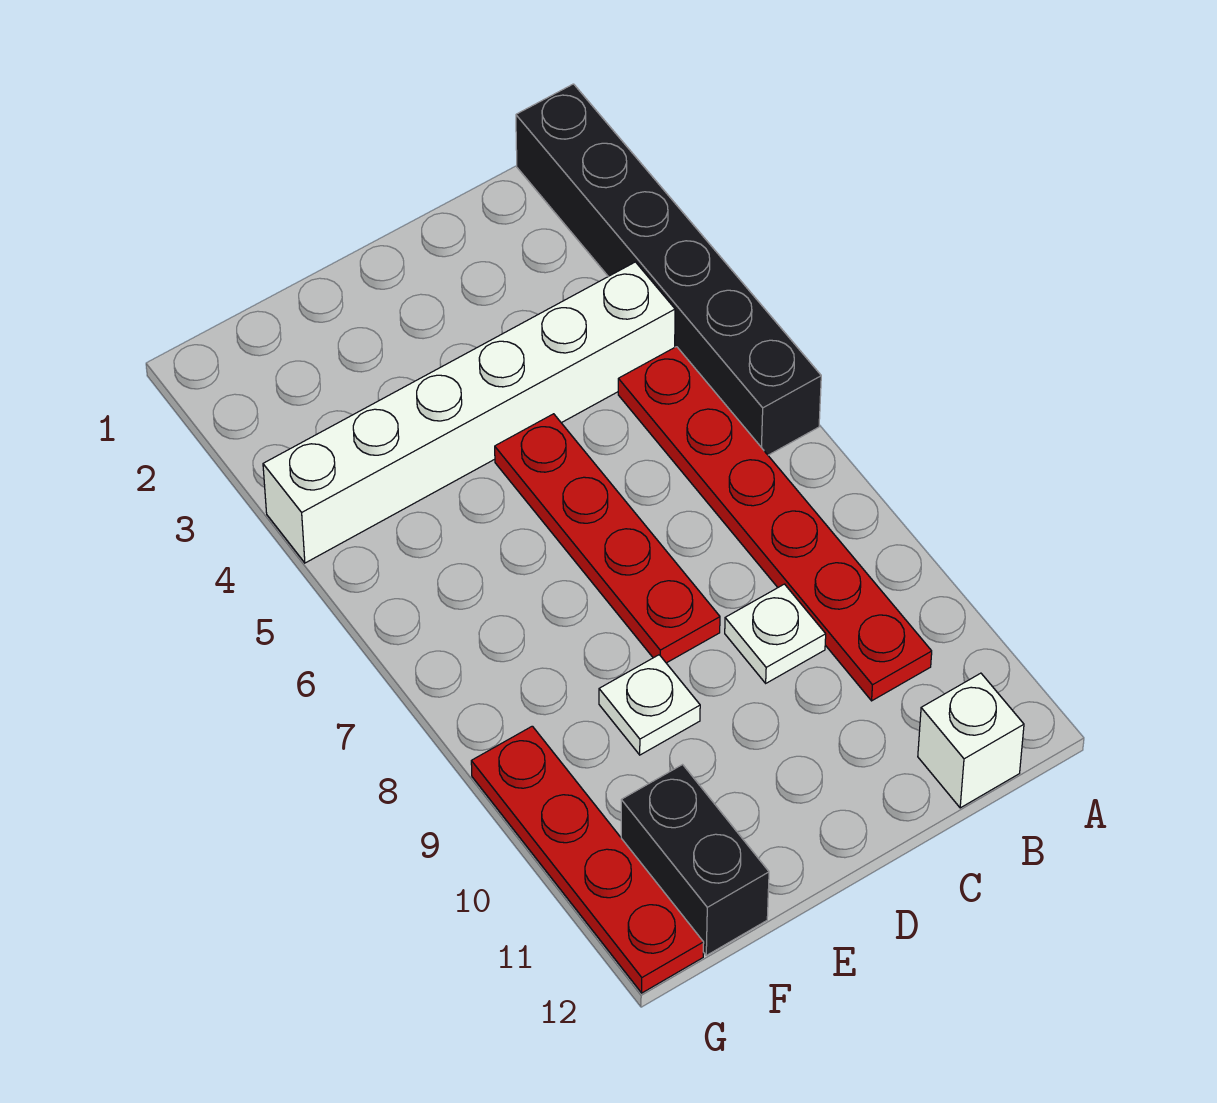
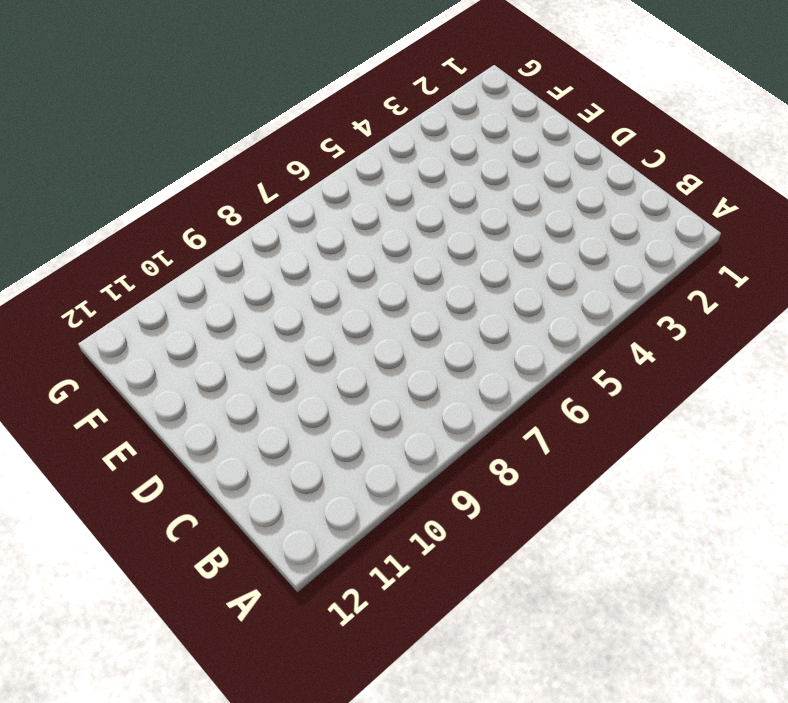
none -> black brick A1:A6 level 1
none -> white brick B4:G4 level 1

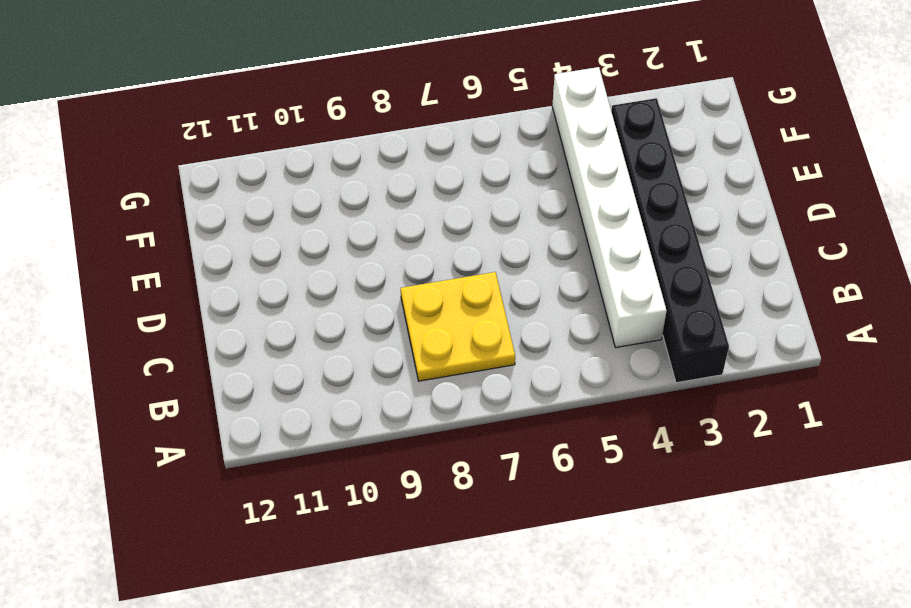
black brick A3:F3 level 1 -> black brick A1:A6 level 1
yellow plate B7:C8 level 1 -> red plate B5:B10 level 1
none -> white brick B12 level 1
none -> white plate C9 level 1

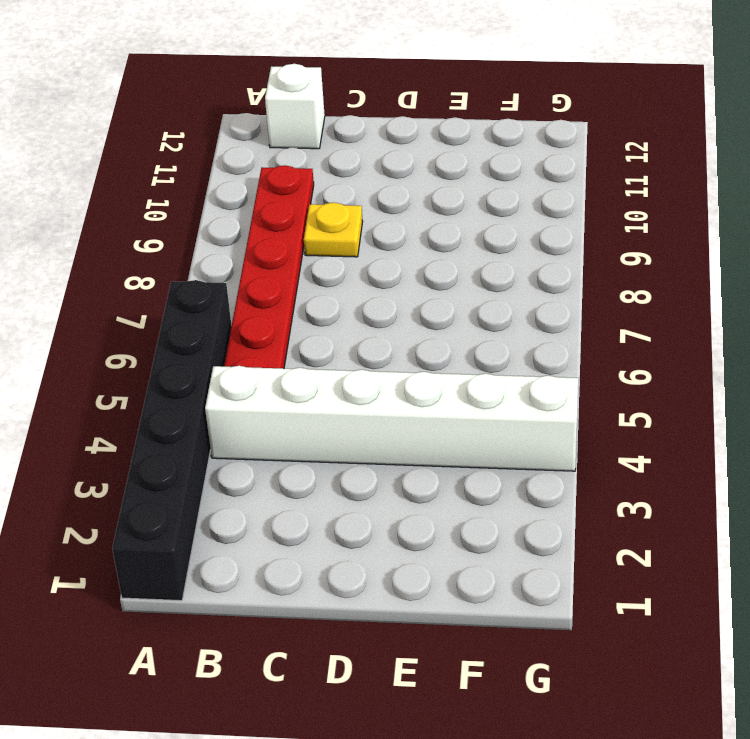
yellow plate C9 level 1 -> white plate C9 level 1
none -> red plate D5:D8 level 1
none -> white plate E9 level 1

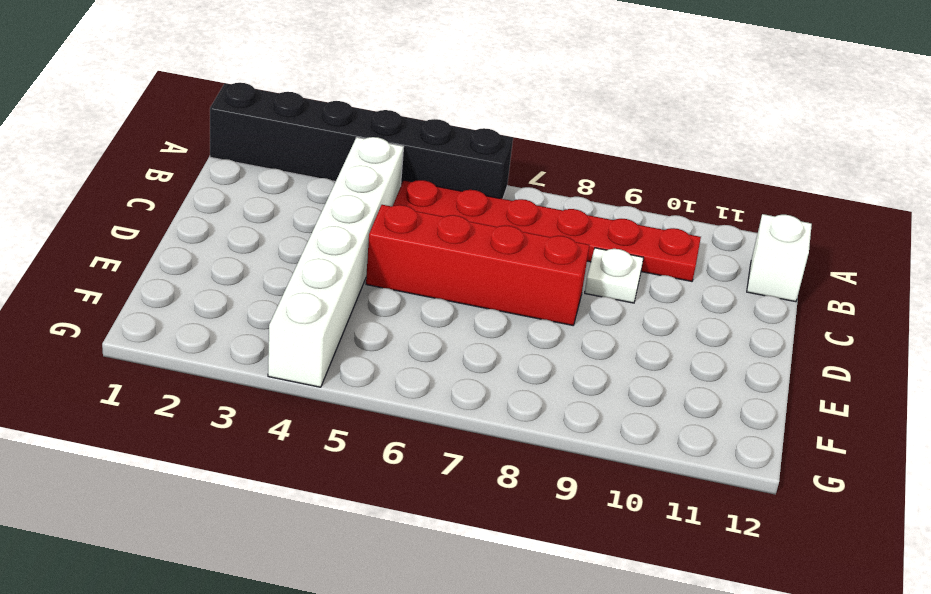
red brick D5:D8 level 1 -> red plate D5:D8 level 1
none -> white plate E9 level 1
none -> black brick F11:F12 level 1

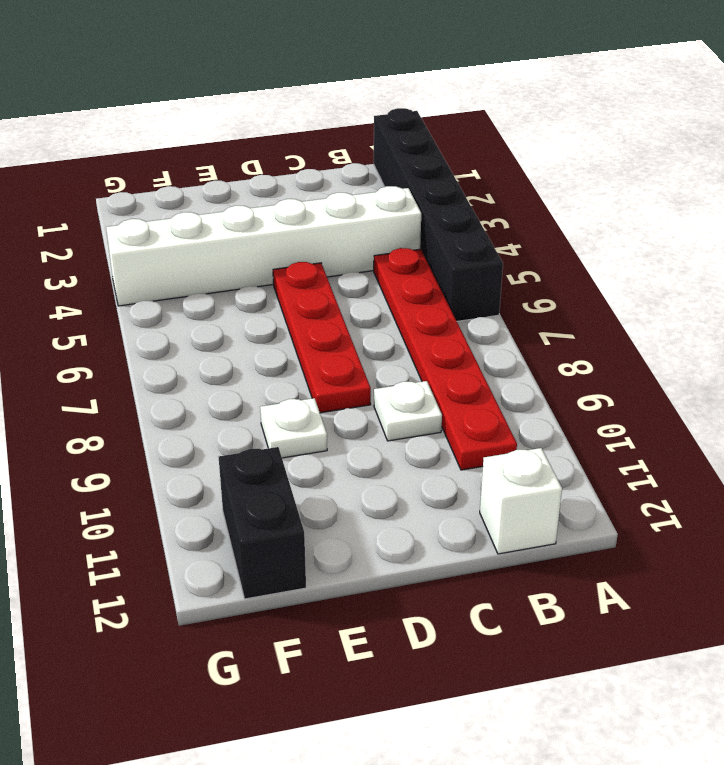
none -> red plate G9:G12 level 1

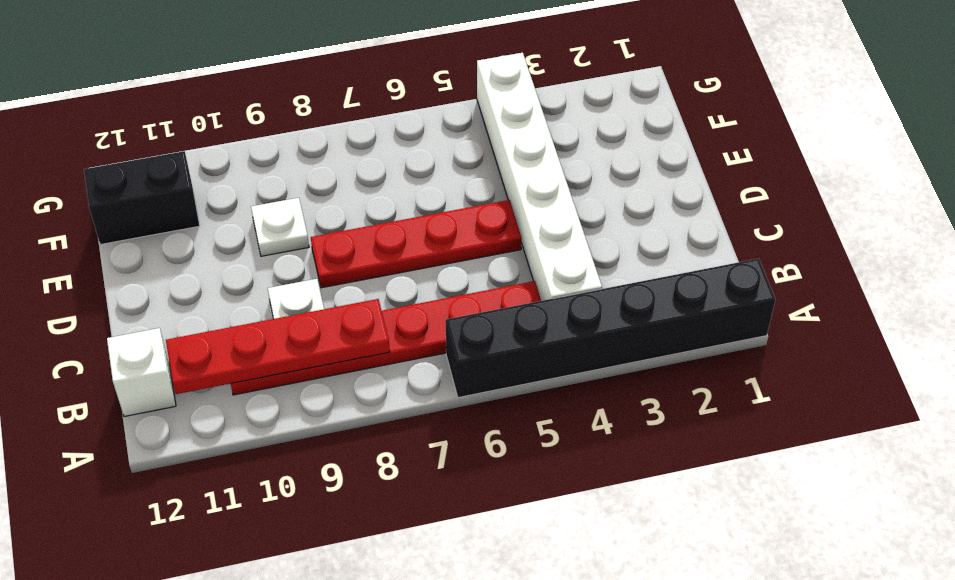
red plate B8:B11 level 2 -> red plate G9:G12 level 1

